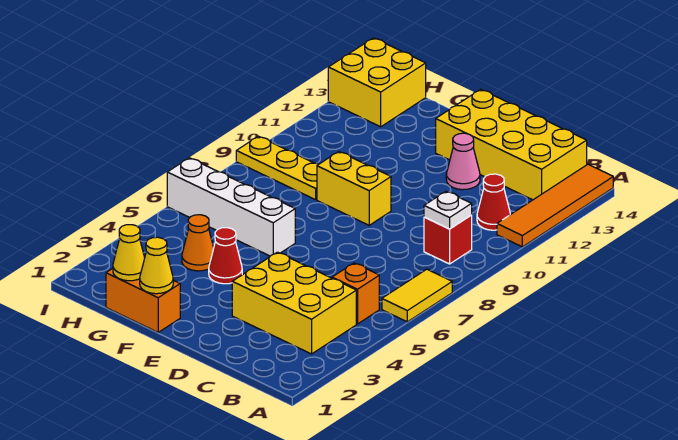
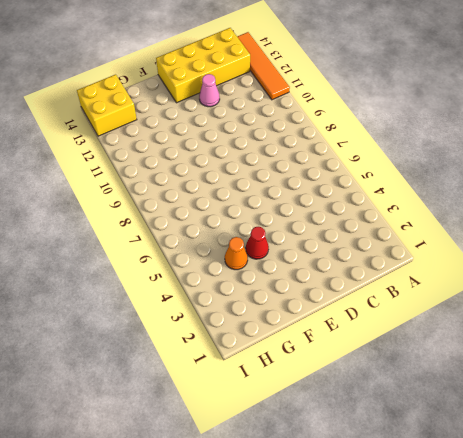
none -> yellow tile A6:A7 level 1
none -> yellow brick B3:D4 level 1
none -> orange brick B5 level 1

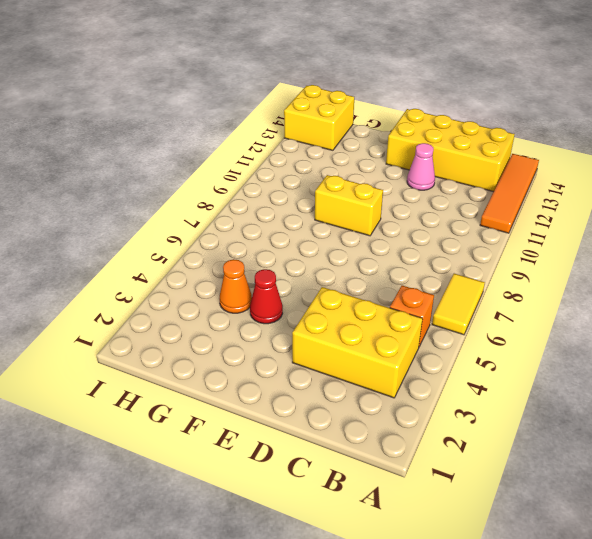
none -> red brick B9 level 1
none -> red cone B11 level 1
none -> orange brick F1:G1 level 1

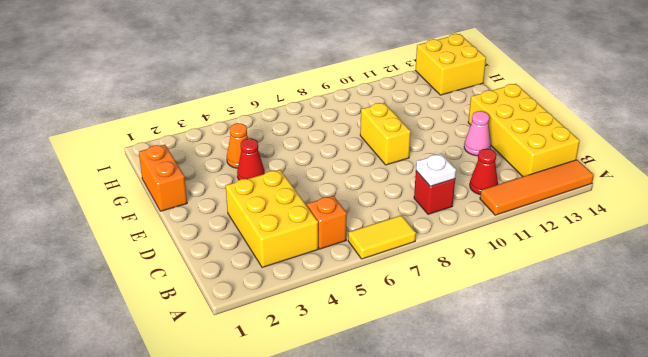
none -> white brick F6:I6 level 1
none -> yellow plate G9:I9 level 1
none -> yellow cone F1 level 2

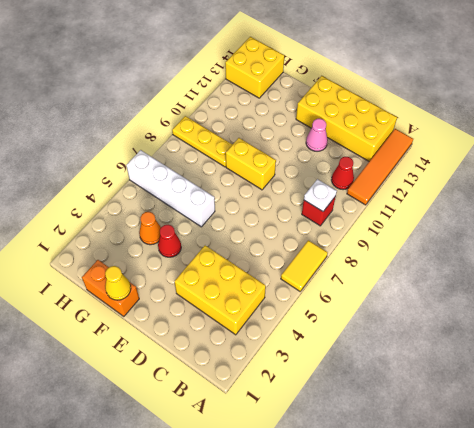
none -> orange brick B5 level 1
none -> yellow cone G1 level 2

